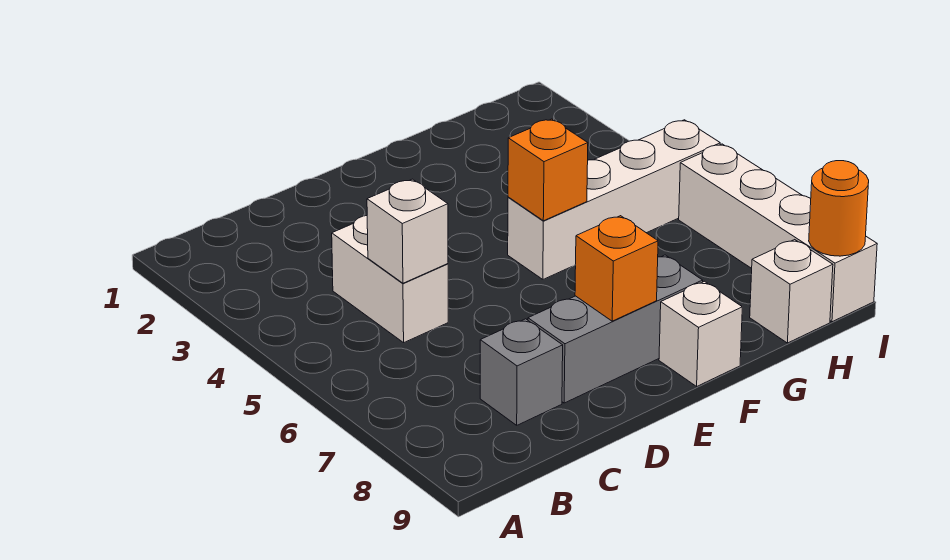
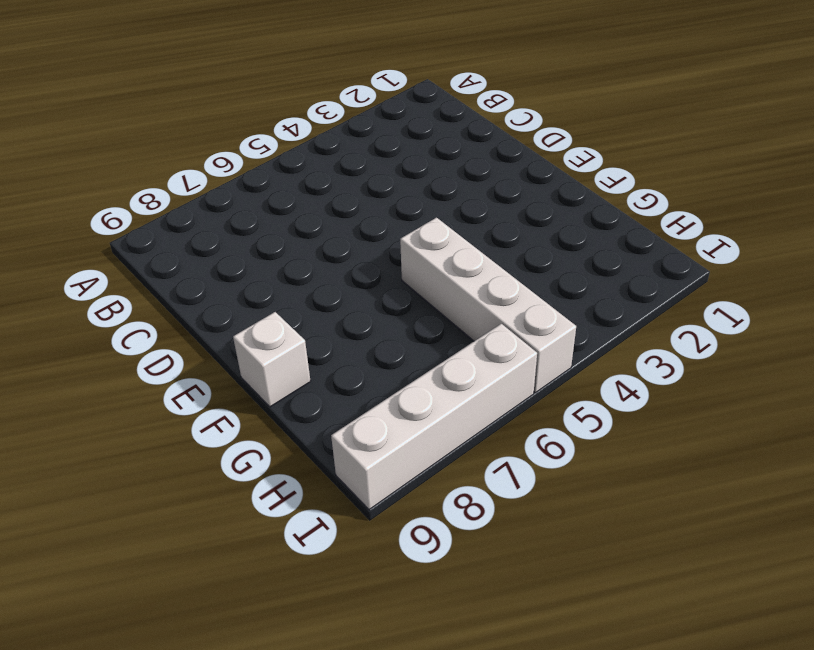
none -> white brick C4:C5 level 1
none -> grey brick C8 level 1

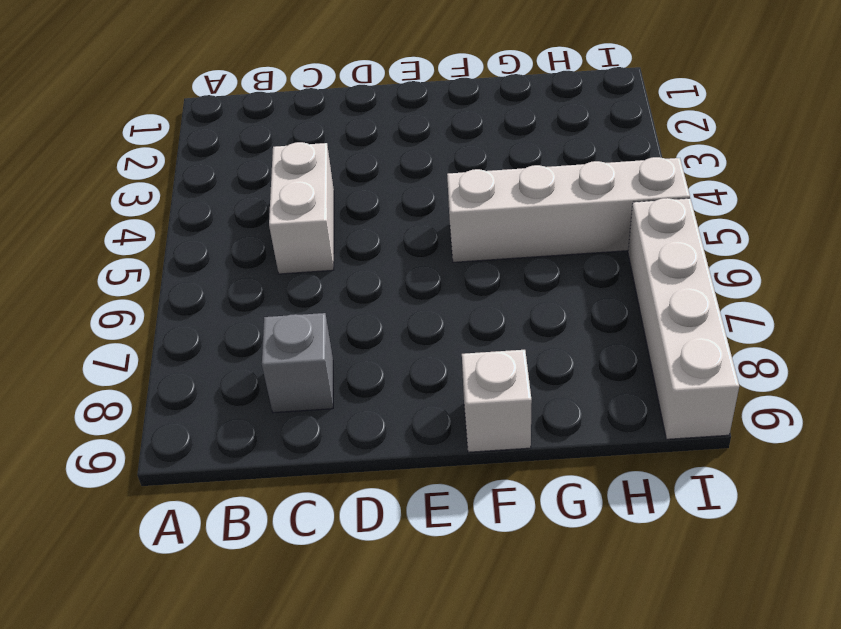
none -> grey brick D8:F8 level 1
none -> white brick H9 level 1

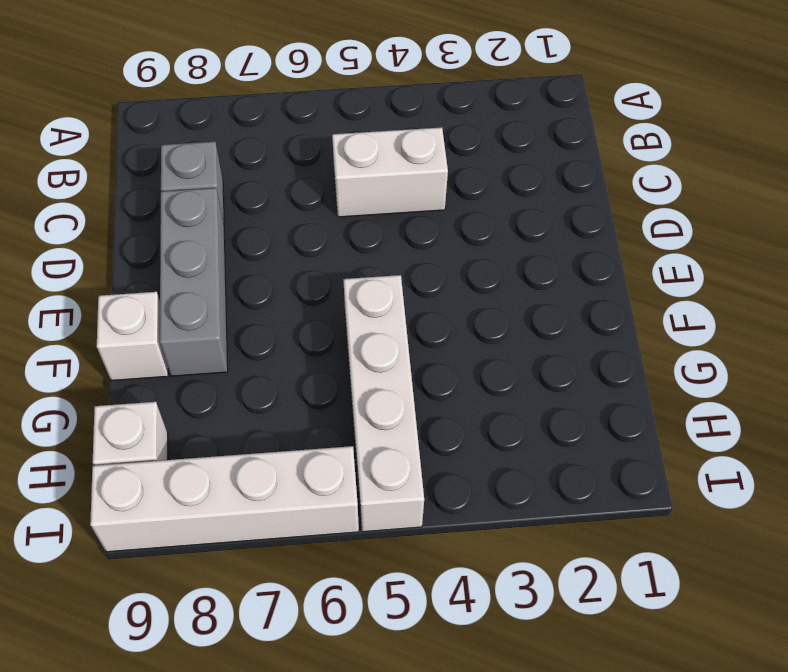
none -> white brick C5 level 2
none -> orange brick E8 level 2

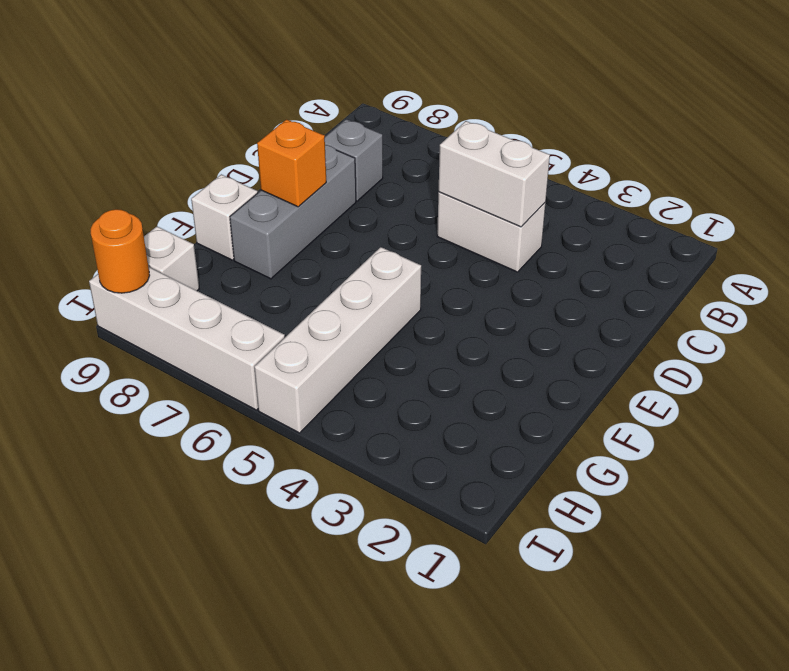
white brick C4:C5 level 2 -> white brick C5 level 2
none -> orange brick F5 level 2

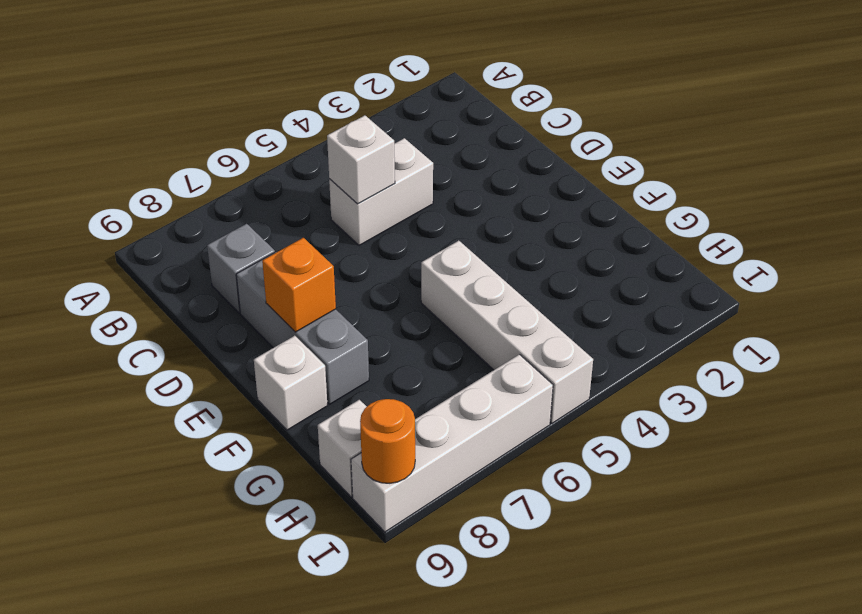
none -> orange brick F5 level 2

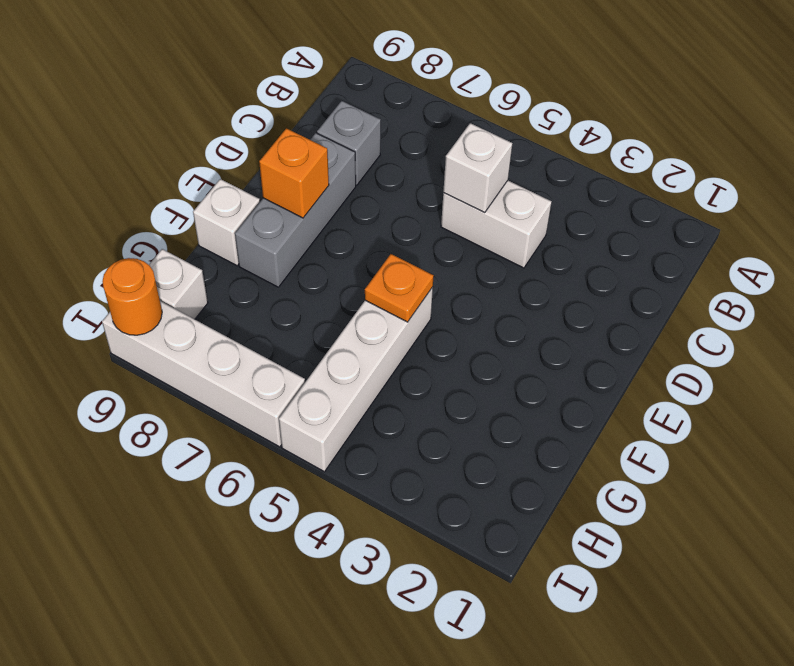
orange plate F5 level 2 -> orange brick F5 level 2

